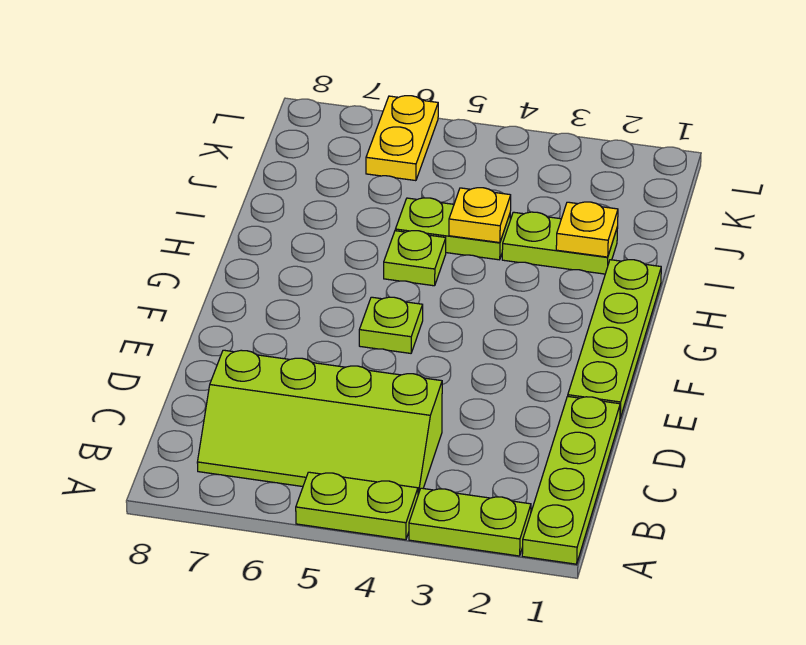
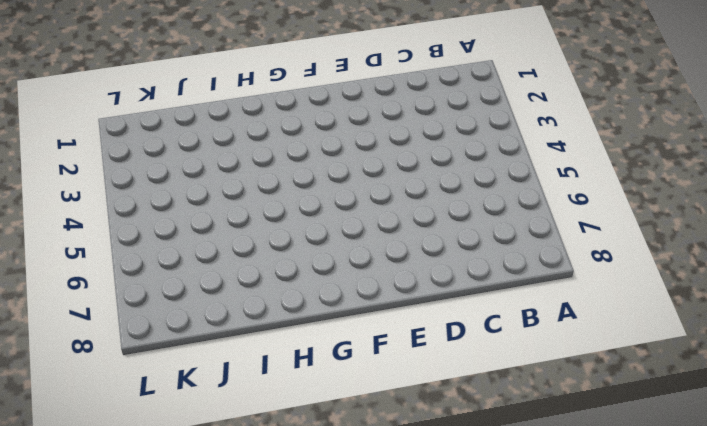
none -> lime plate A1:D1 level 1
none -> lime plate A2:A3 level 1
none -> lime plate A4:A5 level 1

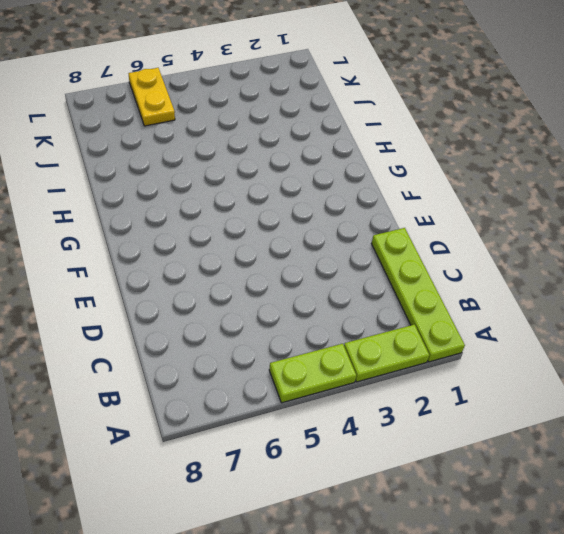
none -> lime slope B4:C7 level 1 top C
none -> lime plate E1:H1 level 1
none -> lime plate F5 level 1

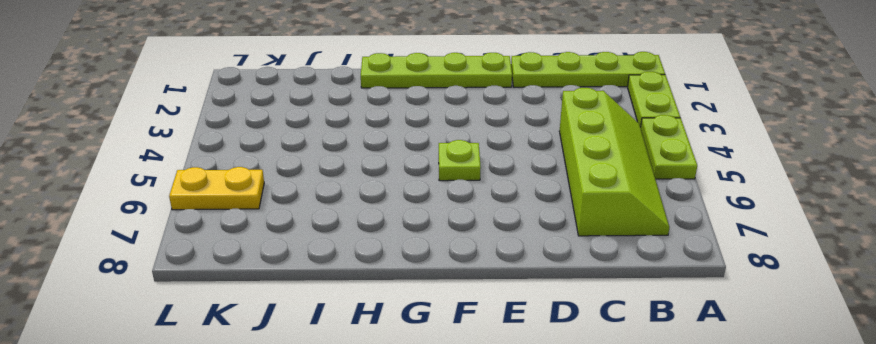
none -> lime plate H5 level 1
none -> lime plate I2:I3 level 1
none -> lime plate I4:I5 level 1

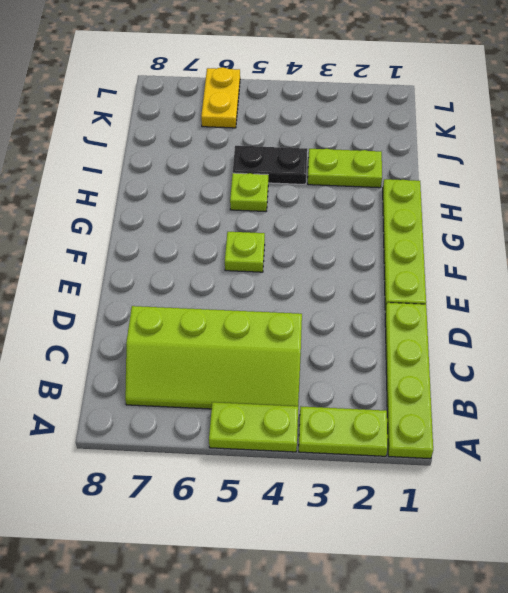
black plate I4:I5 level 1 -> lime plate I4:I5 level 1
none -> yellow plate I2 level 2
none -> yellow plate I4 level 2

